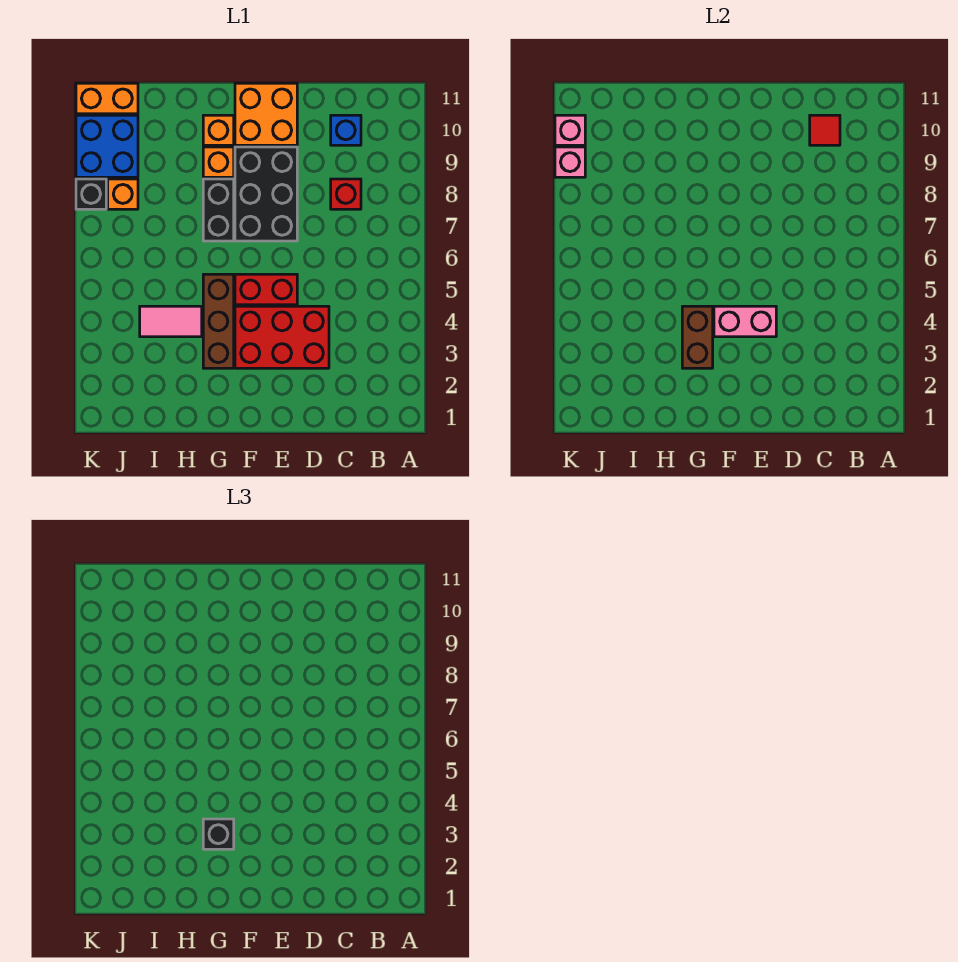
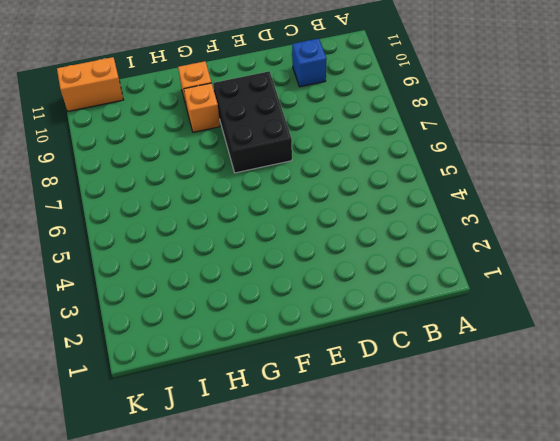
none -> red brick C8 level 1
none -> red brick D3:F4 level 1
none -> red brick E5:F5 level 1

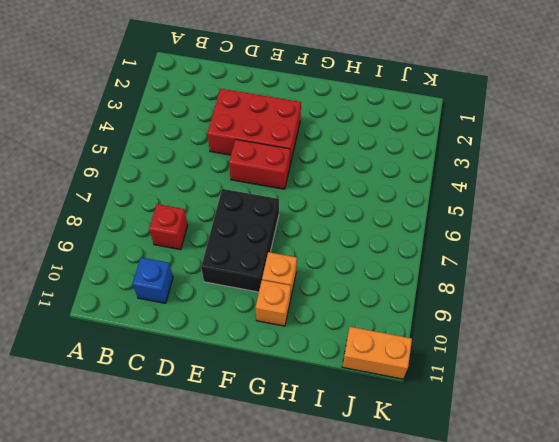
none -> orange brick E10:F11 level 1
none -> brown brick G3:G5 level 1
none -> black brick G7:G8 level 1

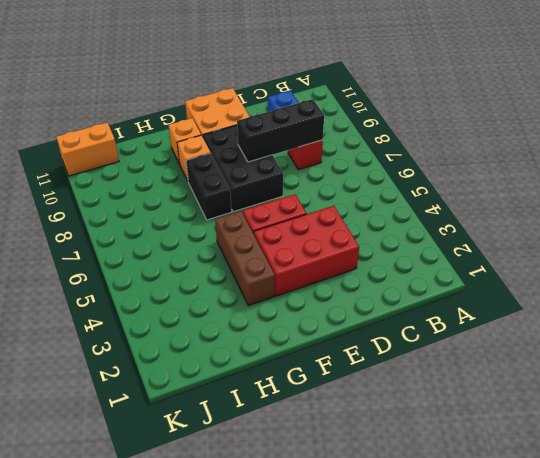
black brick C8:E8 level 2 -> none
none -> pink tile H4:I4 level 1
none -> orange brick J8 level 1
none -> blue brick J9:K10 level 1

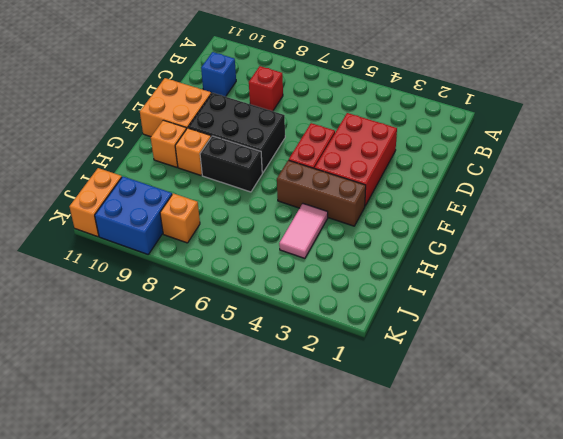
none -> black brick K8 level 1
none -> red tile C10 level 2
none -> pink brick E4:F4 level 2

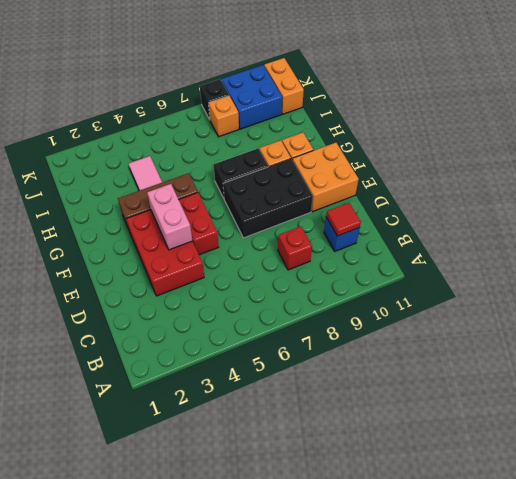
none -> brown brick G3:G4 level 2
none -> pink brick K9 level 2
none -> pink brick K10 level 2

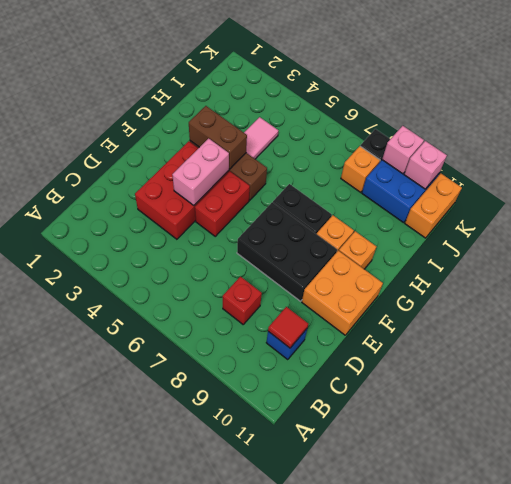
none -> black brick G3 level 3

